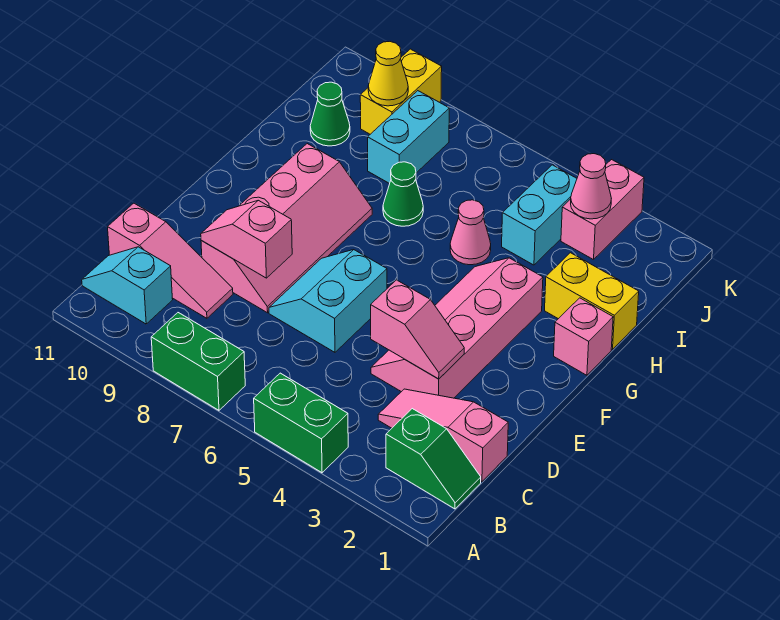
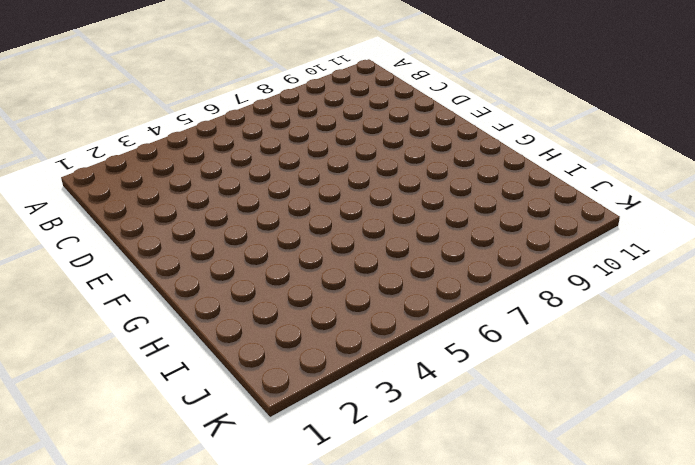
none -> green brick A4:A5 level 1
none -> green brick A7:A8 level 1
none -> green slope B1:B2 level 1 top 2

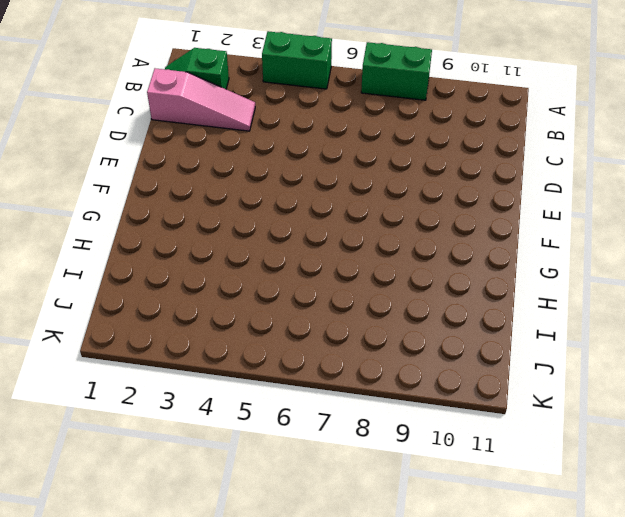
none -> cyan slope B10:B11 level 1 top 10
none -> pink slope C9:C11 level 1 top 11
none -> pink slope D3:G4 level 1 top 3

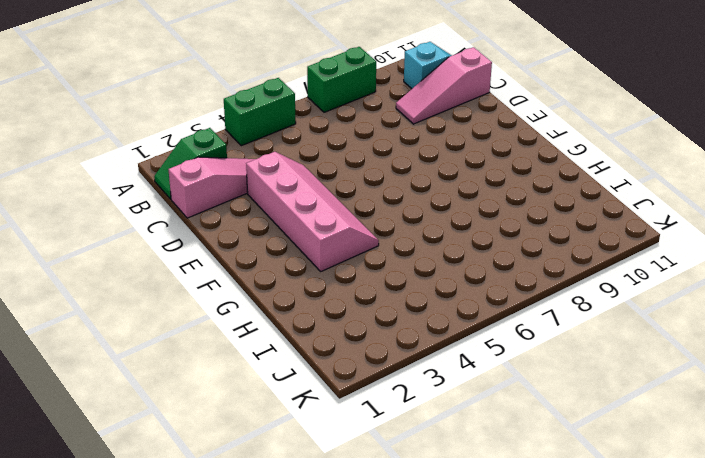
none -> cyan slope D6:E7 level 1 top 6
none -> pink slope D8:G9 level 1 top 9
none -> pink brick G1 level 1

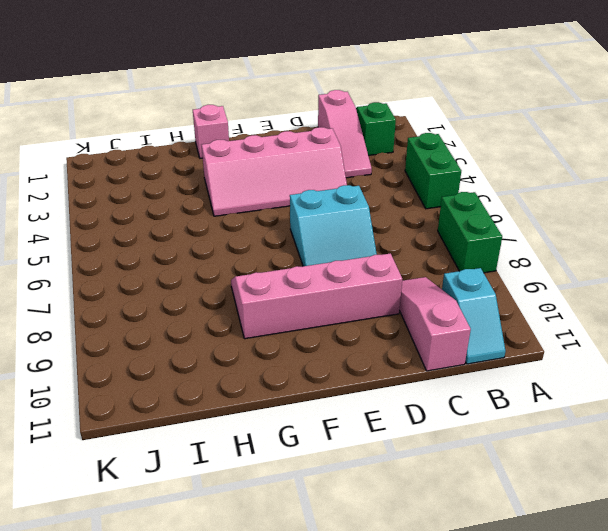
none -> yellow brick H1:H2 level 1
none -> pink cone H5 level 1
none -> green cone H7 level 1

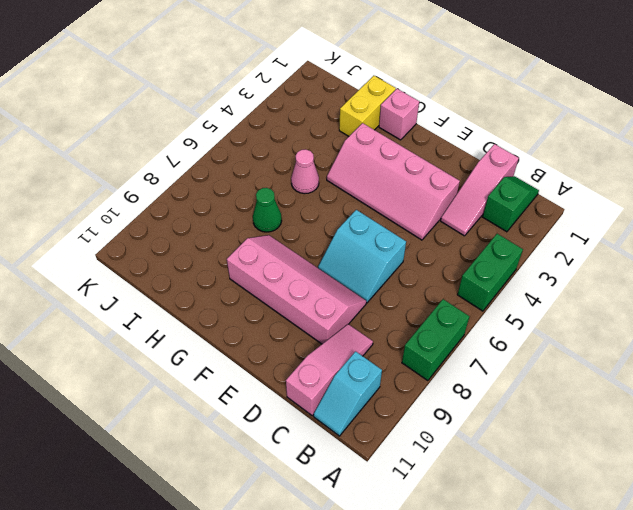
none -> cyan brick I4:J4 level 1
none -> cyan brick I8:J8 level 1
none -> green cone I10 level 1

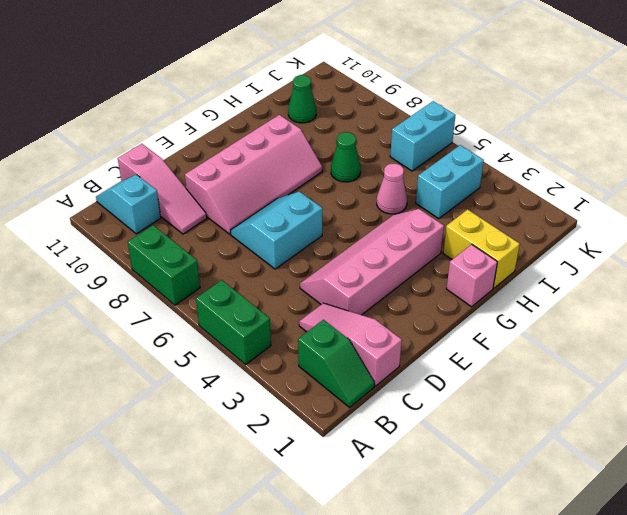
cyan brick J6:K6 level 1 -> cyan brick I8:J8 level 1
none -> pink brick J3:K3 level 1
none -> yellow brick J9:K9 level 1
none -> pink slope D3:D4 level 2 top 4

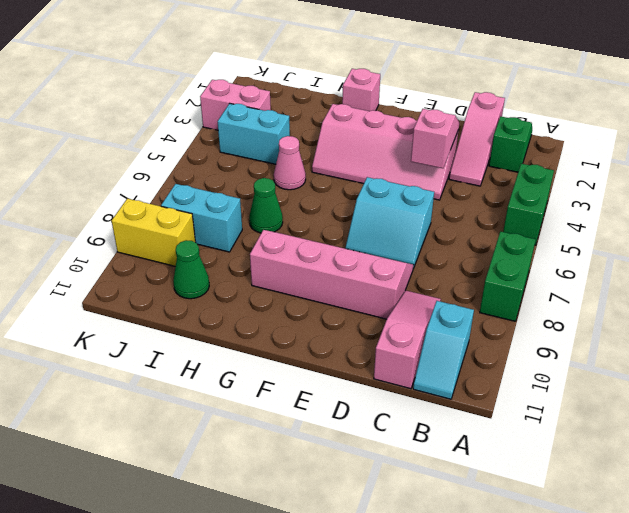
none -> yellow brick H1:H2 level 1
none -> pink slope D8:D9 level 2 top 8
none -> pink cone J3 level 2

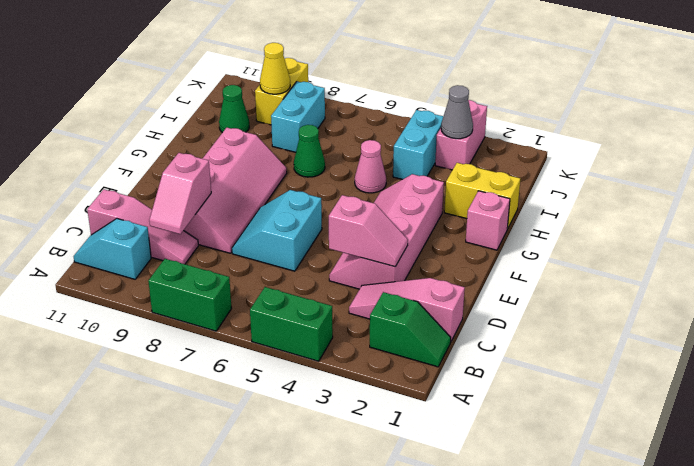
pink slope C9:D9 level 2 top D -> pink slope D8:D9 level 2 top 8
grey cone J3 level 2 -> pink cone J3 level 2

